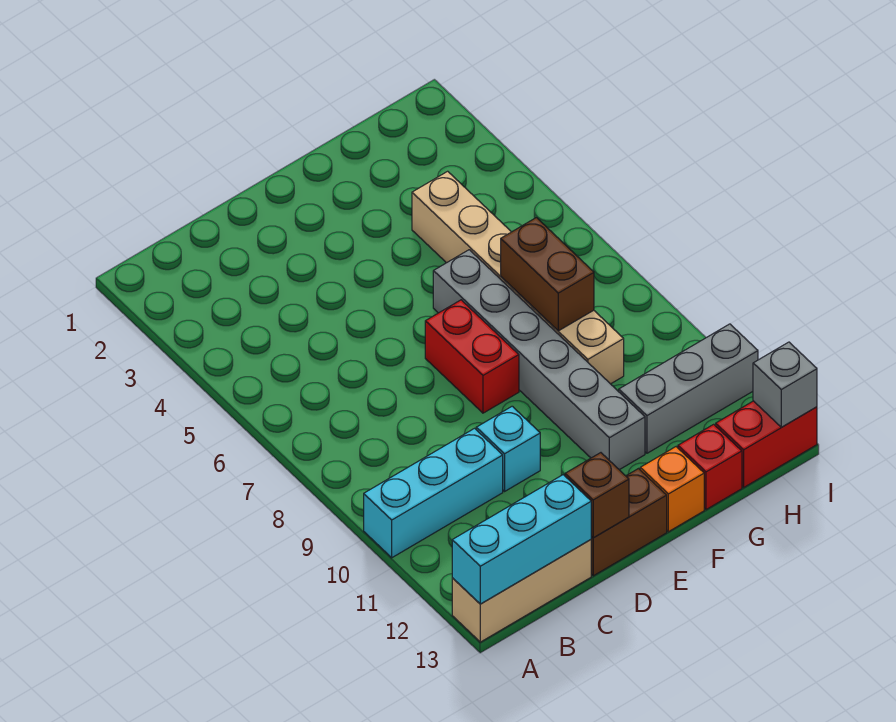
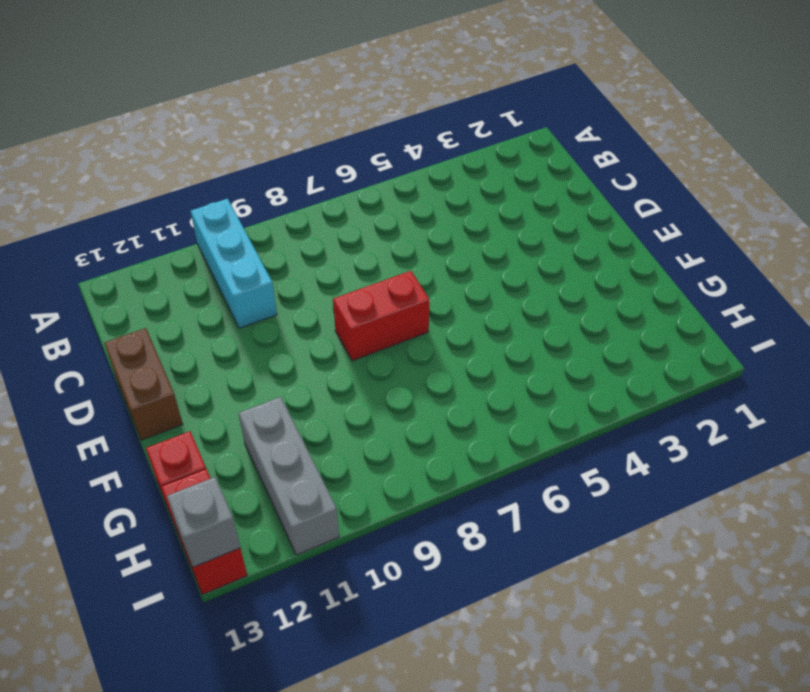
none -> tan brick A13:C13 level 1
none -> cyan brick D10 level 1
none -> grey brick F6:F11 level 1

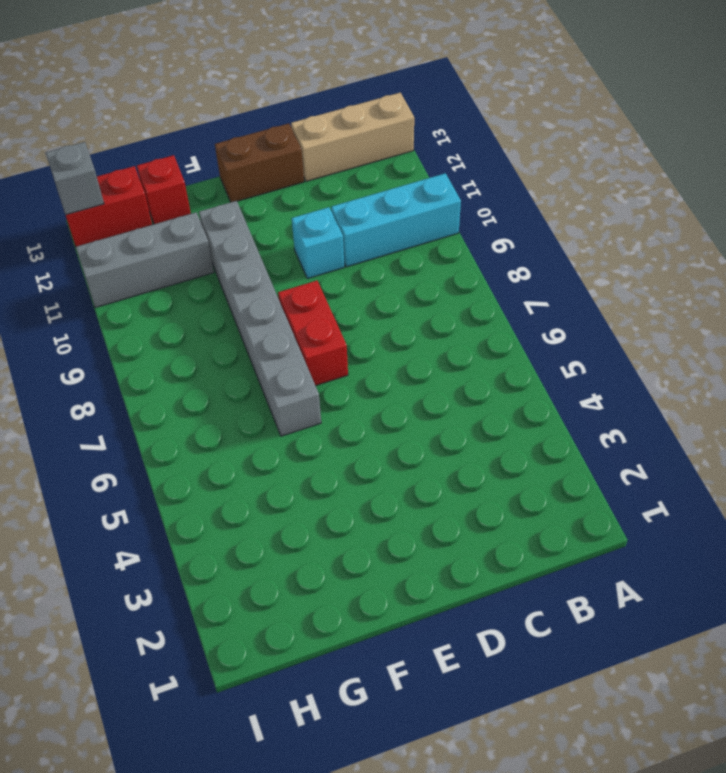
none -> orange brick F13 level 1
none -> tan brick G4:G9 level 1
none -> cyan brick A13:C13 level 2

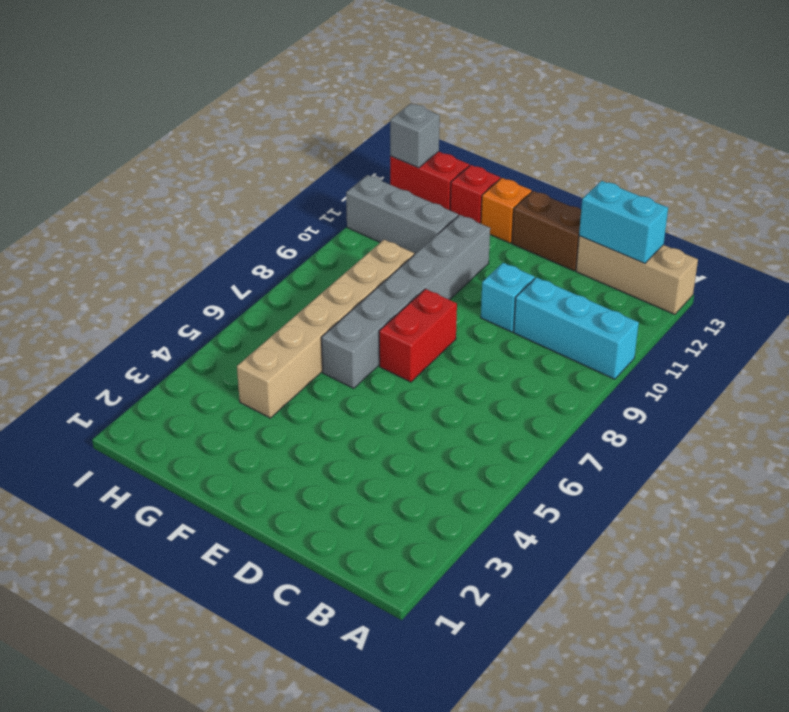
cyan brick B13:C13 level 2 -> cyan brick A13:C13 level 2
none -> brown brick D13 level 2
none -> brown brick G7:G8 level 2

